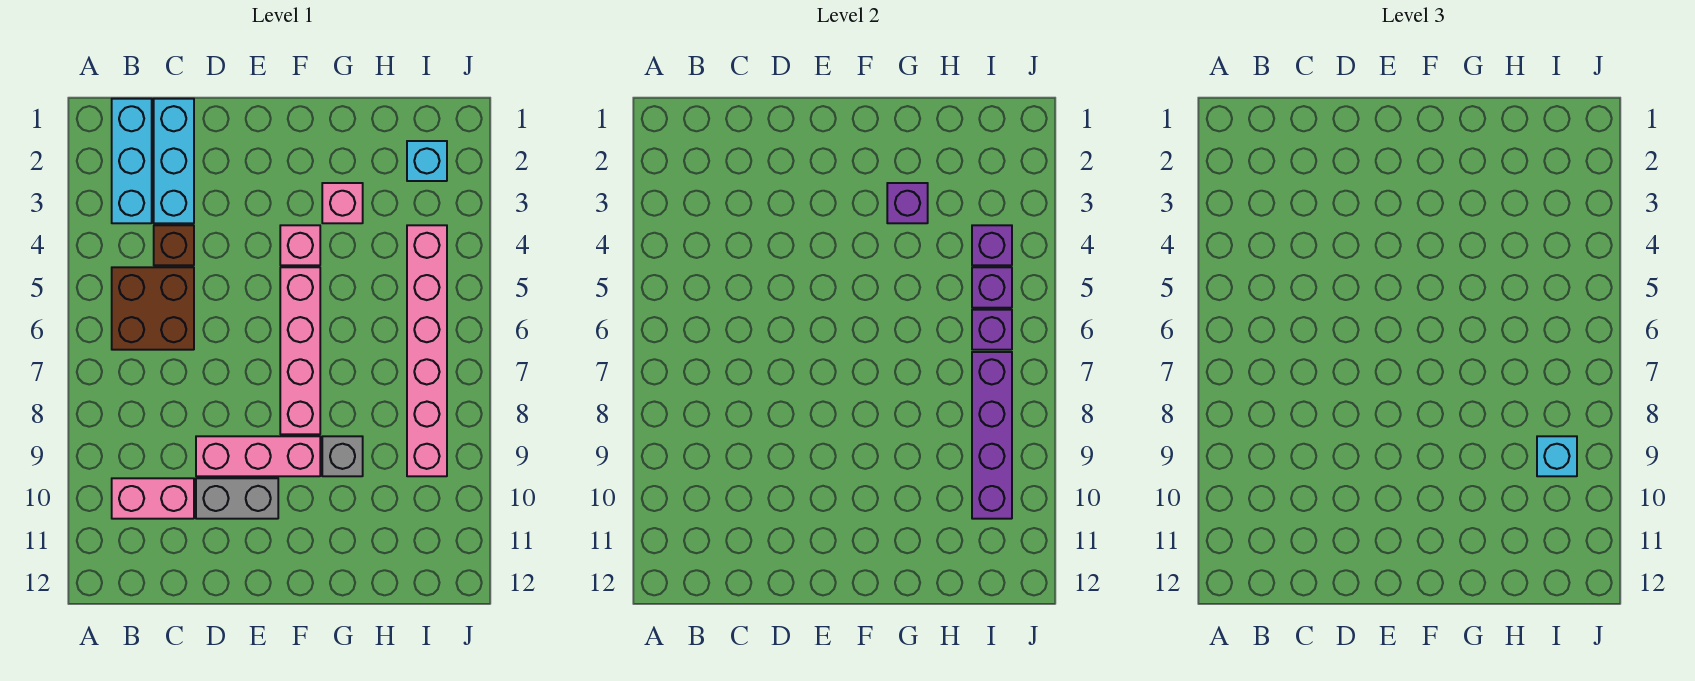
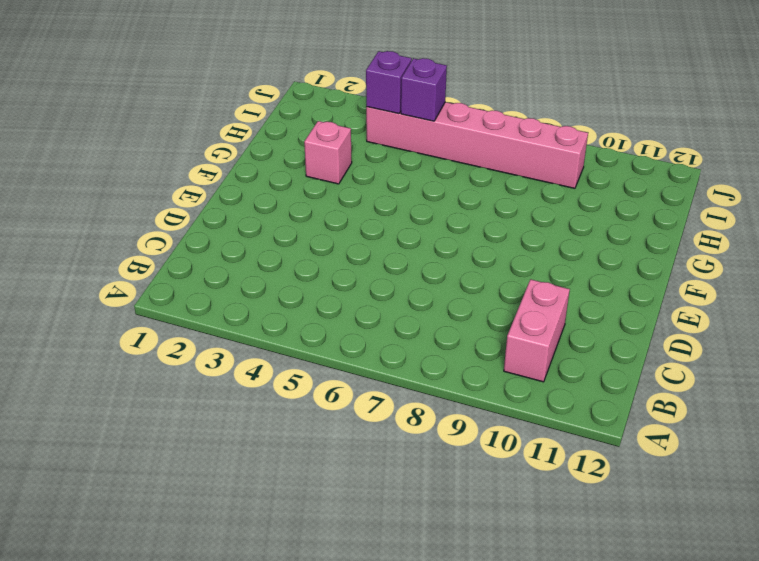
none -> cyan brick B1:B3 level 1
none -> brown brick B5:C6 level 1
none -> cyan brick C1:C3 level 1

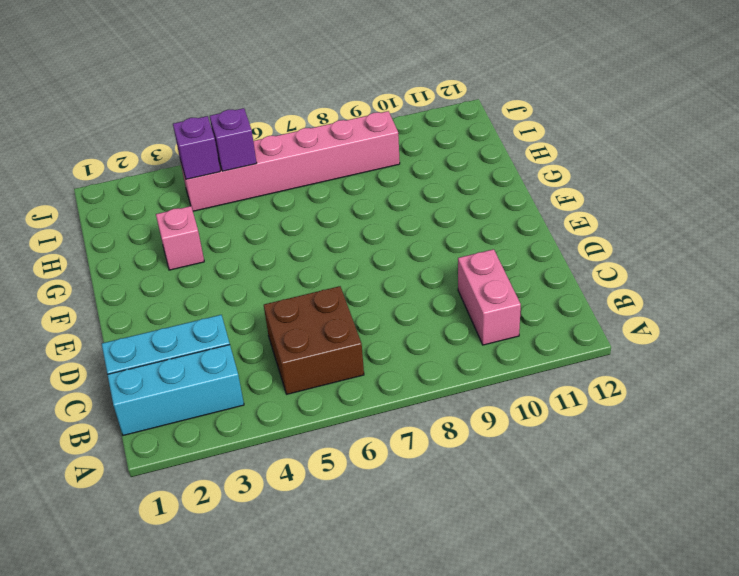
none -> brown brick C4 level 1
none -> pink brick D9:F9 level 1
none -> grey brick D10:E10 level 1

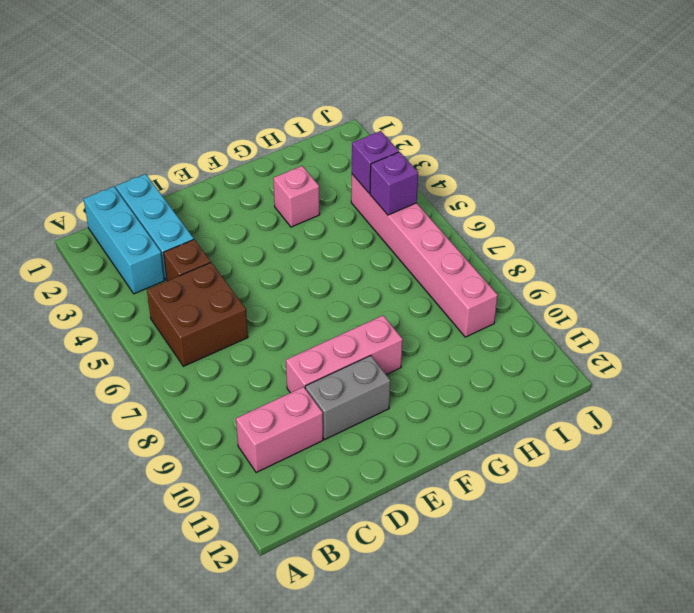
none -> pink brick F4 level 1
none -> pink brick F5:F8 level 1
none -> grey brick G9 level 1

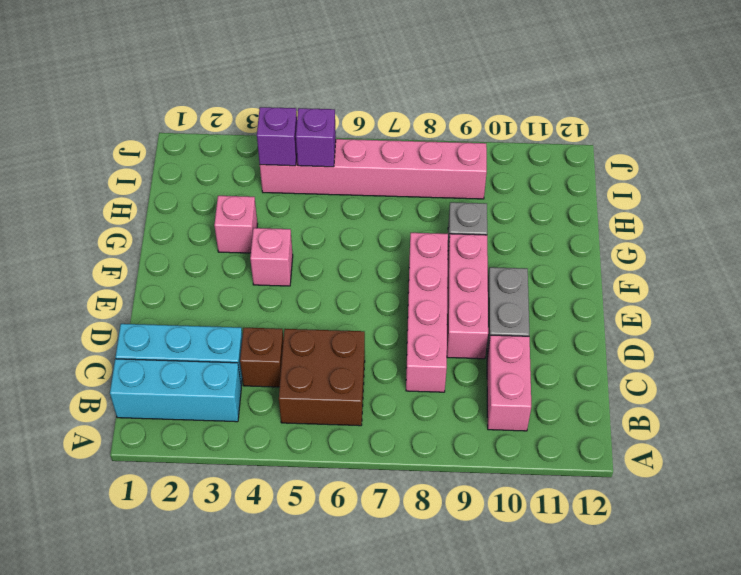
pink brick C8:F8 level 1 -> pink brick F5:F8 level 1
none -> cyan brick I2 level 1
none -> purple brick G3 level 2
none -> purple brick I6 level 2

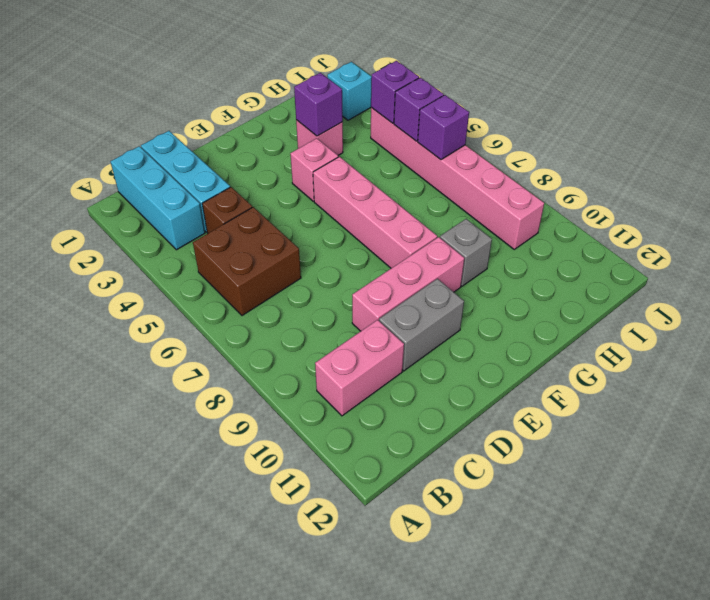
none -> purple brick I7:I10 level 2
none -> cyan brick I9 level 3

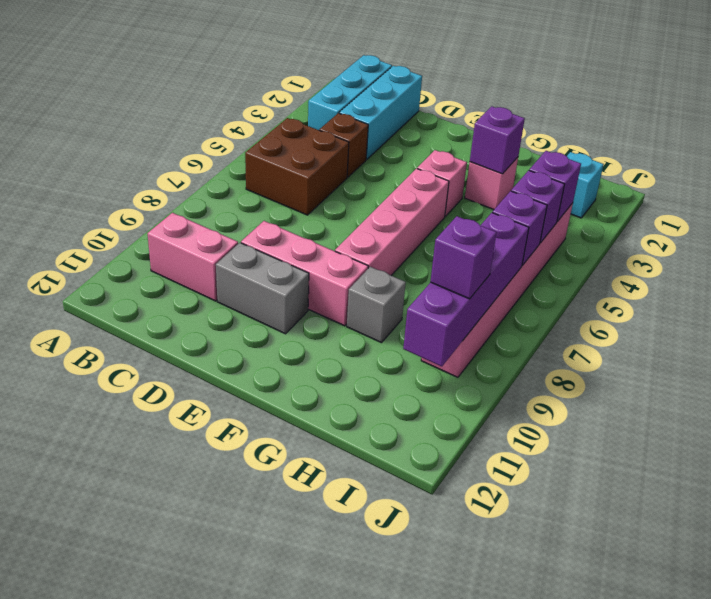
purple brick I9 level 3 -> cyan brick I9 level 3

